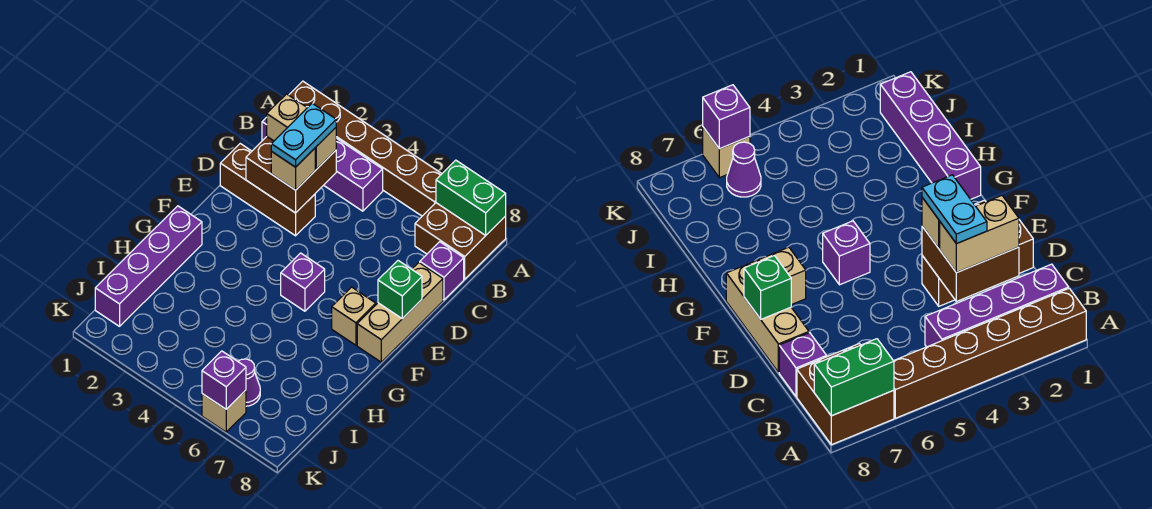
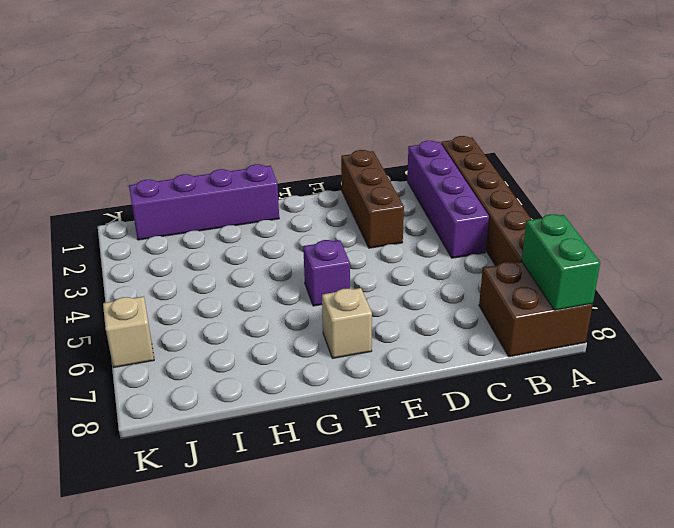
none -> purple brick C8 level 1
none -> tan brick D8:F8 level 1
none -> purple cone J6 level 1

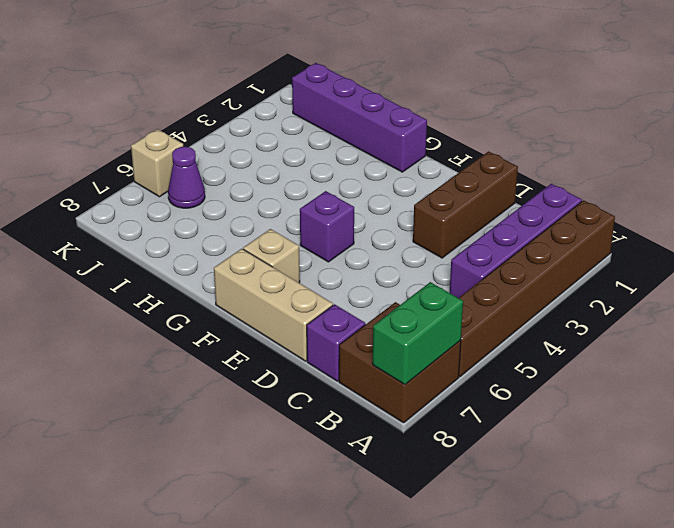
none -> brown brick C2:D3 level 2
none -> green brick E8 level 2
none -> purple brick K6 level 2

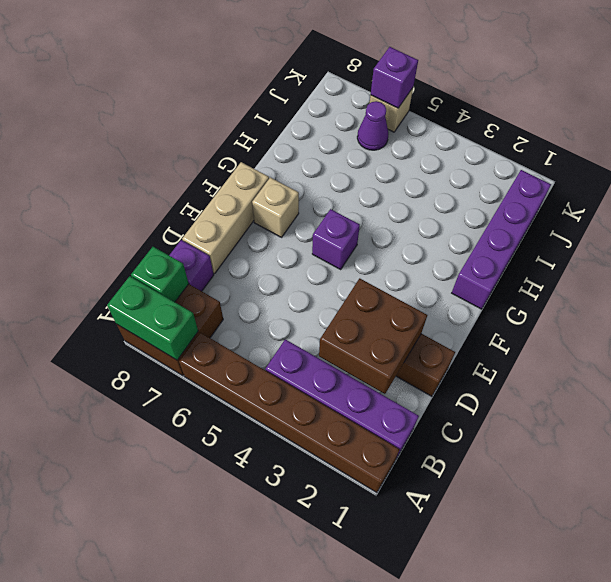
green brick B8 level 2 -> green brick E8 level 2
none -> tan brick C2:C3 level 3
none -> tan brick D3 level 3
none -> cyan plate C3:D3 level 4

